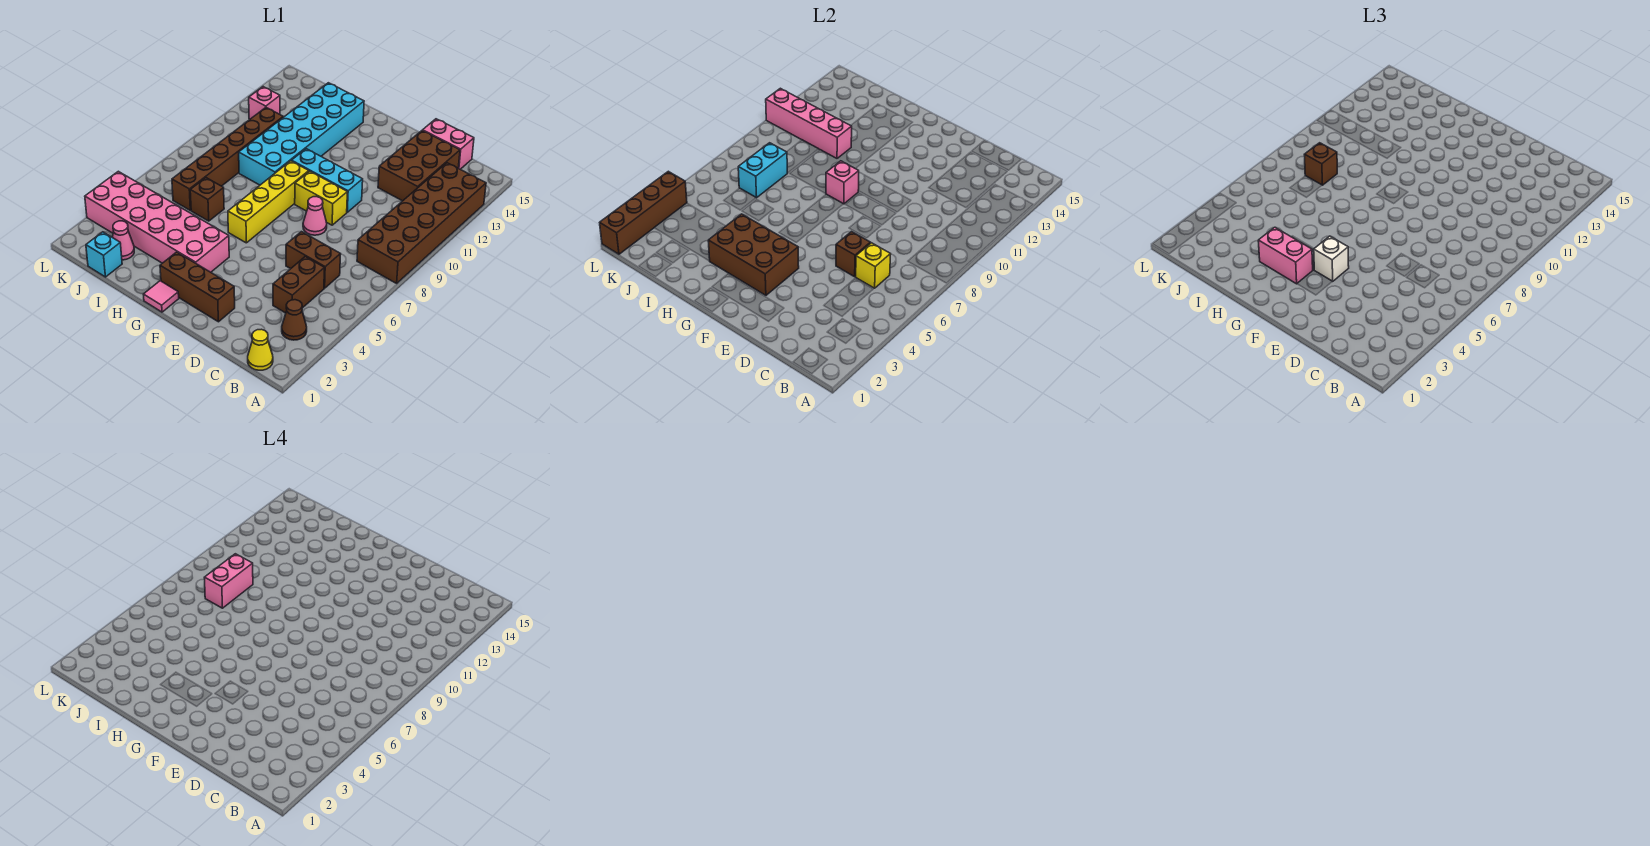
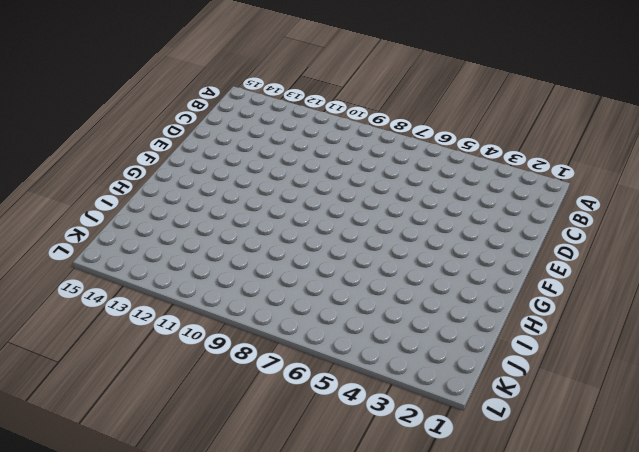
none -> brown brick A8:B13 level 1
none -> yellow cone B1 level 1
none -> brown cone B3 level 1
none -> brown brick C4:C5 level 1

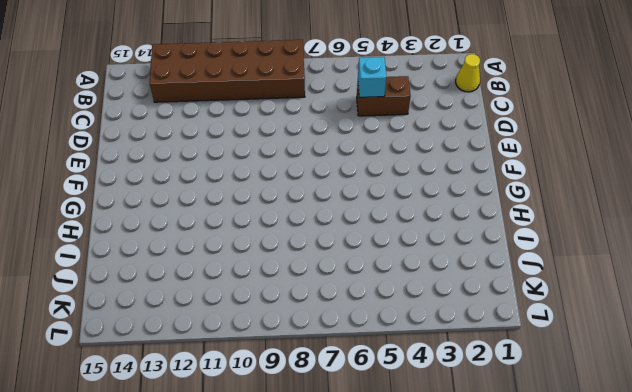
cyan brick C5 level 2 -> cyan brick J1 level 1
none -> brown cone B3 level 1
none -> brown brick C6:D6 level 1
none -> brown brick C12:D14 level 1
none -> pink brick C15:D15 level 1

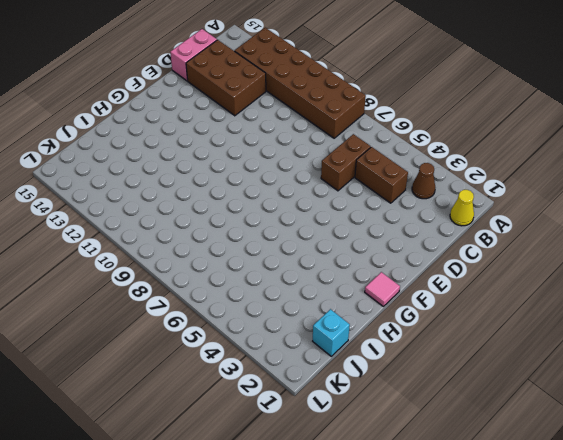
none -> brown brick E2:G2 level 1
none -> pink cone E8 level 1
none -> yellow brick E9:F9 level 1
none -> cyan brick E10:G10 level 1

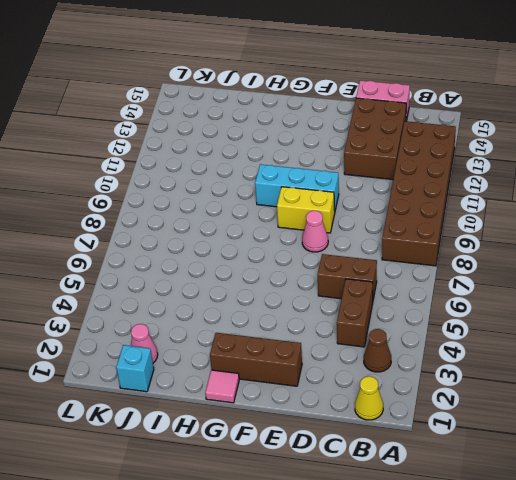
none -> pink brick G3:L4 level 1
none -> yellow brick G6:G9 level 1
none -> cyan brick H9:I14 level 1
none -> brown brick I6 level 1

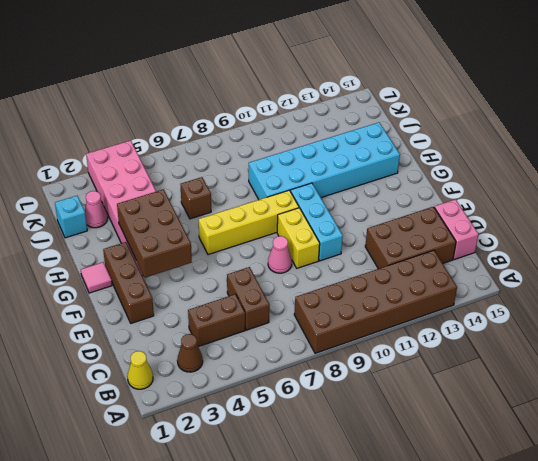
none -> brown brick J6:J11 level 1
none -> pink brick K12 level 1
none -> yellow brick C6 level 2
none -> brown brick D6 level 2

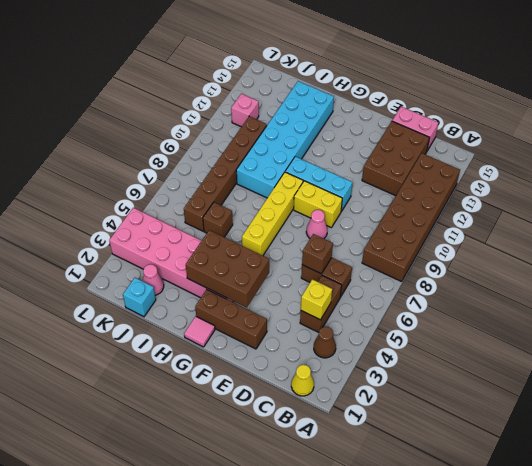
yellow brick C4 level 2 -> yellow brick C6 level 2
none -> pink brick G9 level 2
none -> pink brick I11:L11 level 2
none -> cyan brick J7:J8 level 2
none -> brown brick L1:L4 level 2

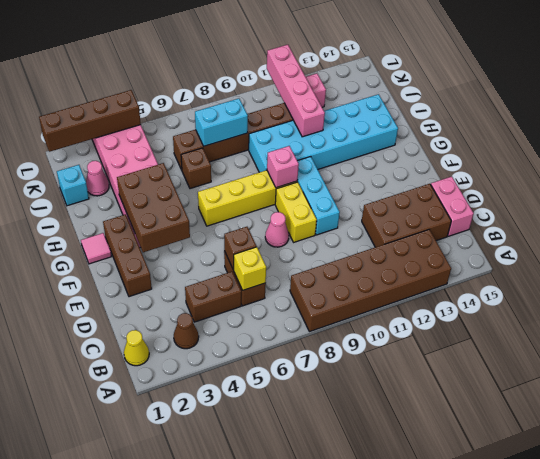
none -> white brick F4 level 3
none -> pink brick G3:H3 level 3
none -> brown brick J8 level 3
none -> pink brick J8:J9 level 4

